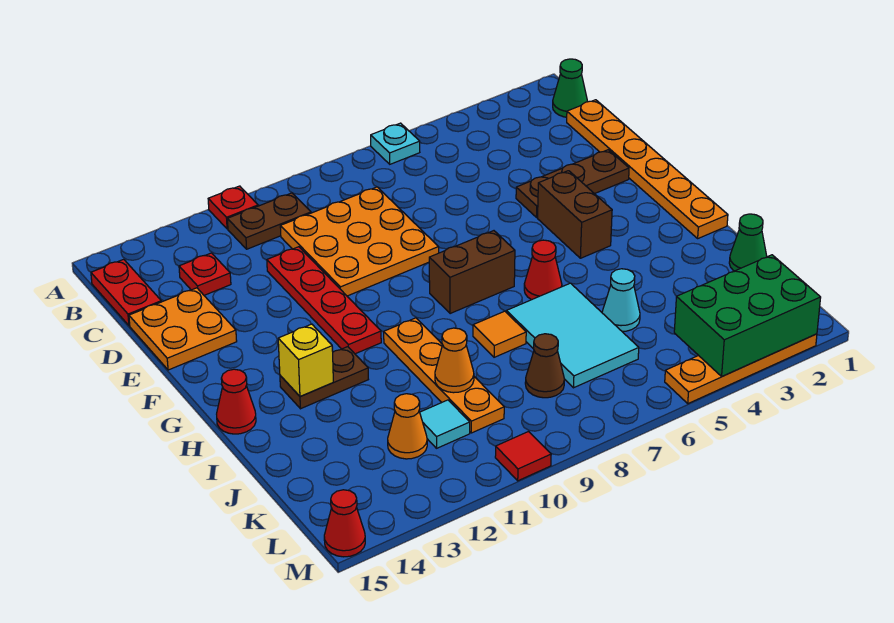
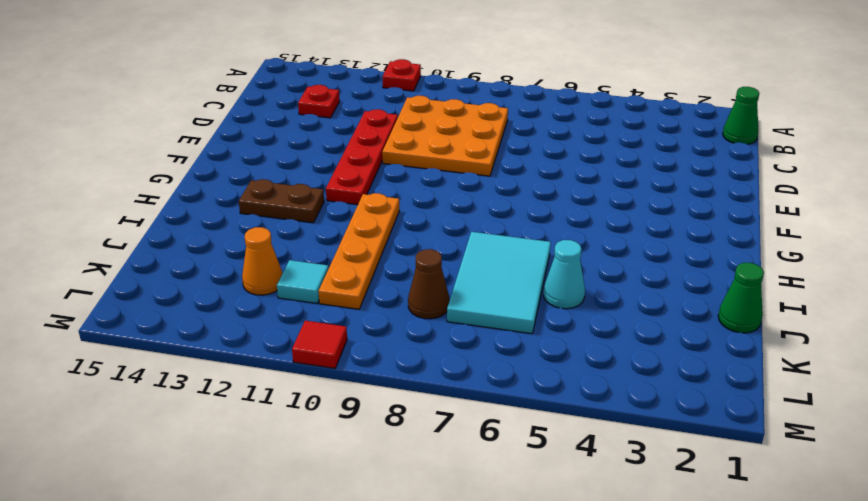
none -> cyan plate A6 level 1
none -> brown plate B10:B11 level 1
none -> red plate B15:C15 level 1
none -> orange plate C1:H1 level 1

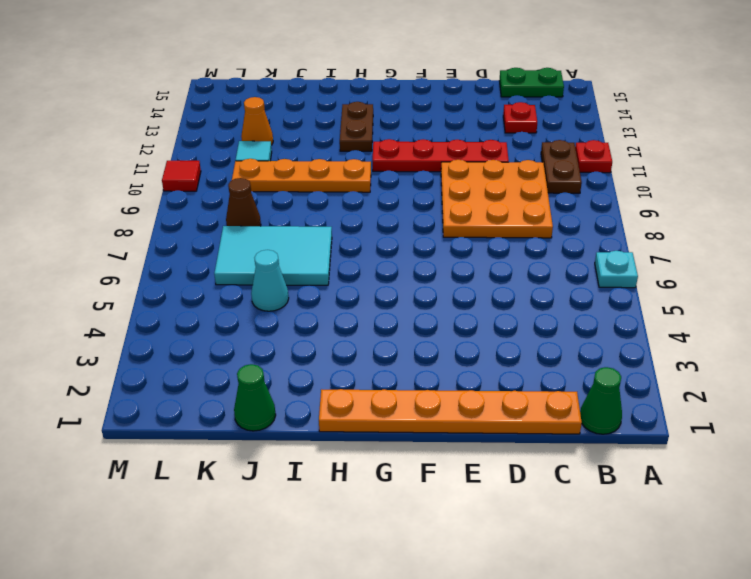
green plate B15:C15 level 1 -> red plate B15:C15 level 1
none -> orange plate D14:E15 level 1
none -> brown plate E2:E4 level 1
none -> brown brick F4:G4 level 1
none -> brown brick G7:G8 level 1

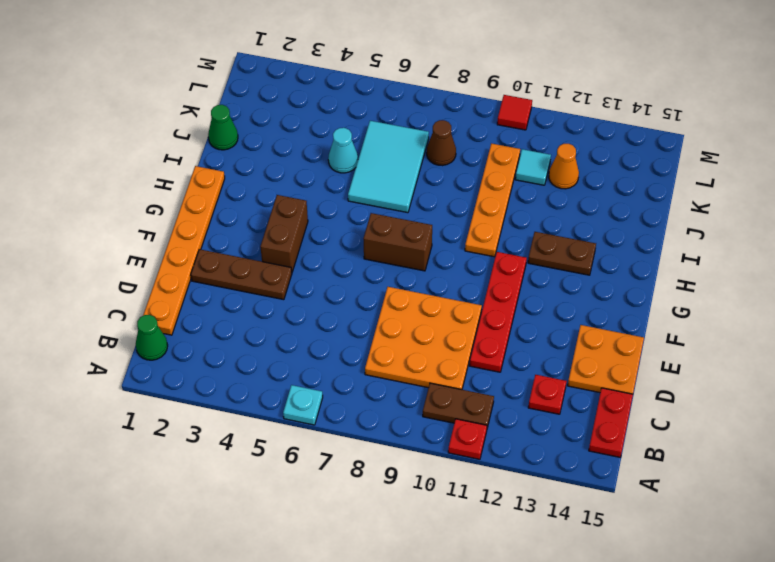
none -> red cone H6 level 1
none -> red cone H15 level 1
none -> orange tile I8 level 1
none -> orange plate M2:M5 level 1

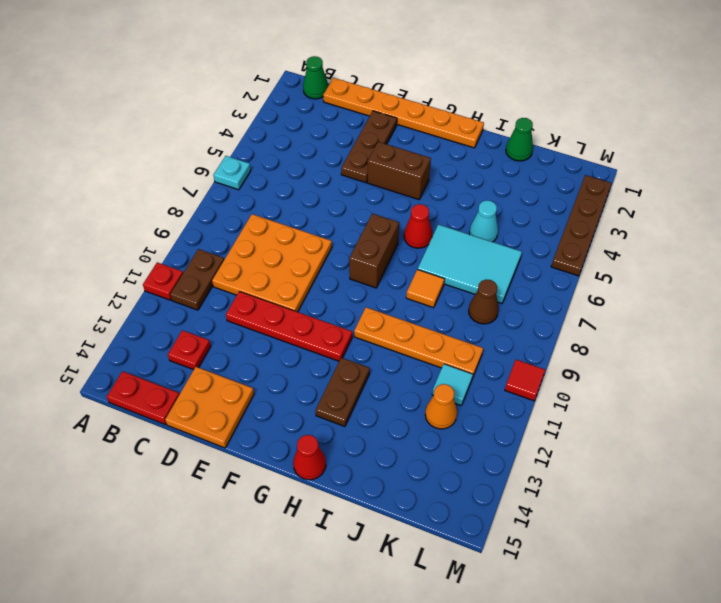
brown plate M2:M5 level 1 -> orange plate M2:M5 level 1
none -> red cone M15 level 1
none -> yellow brick H13 level 2
none -> orange cone J10 level 2
none -> green brick L2:M4 level 2

